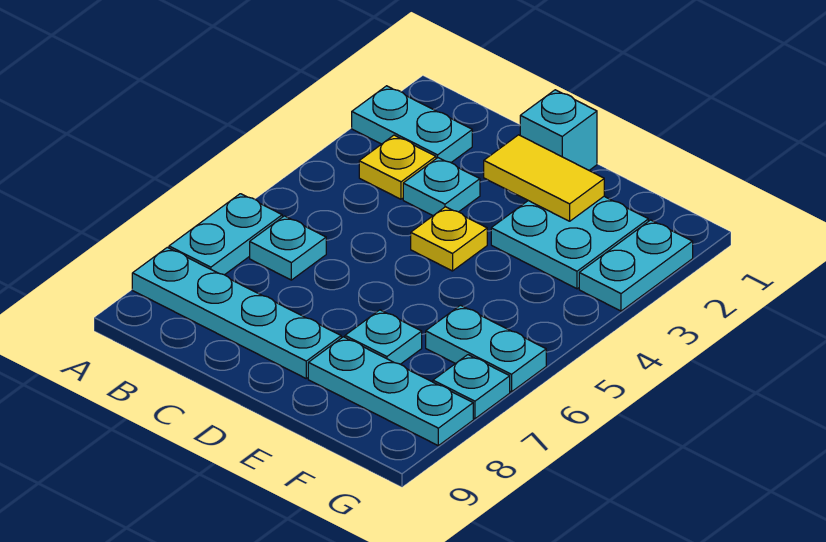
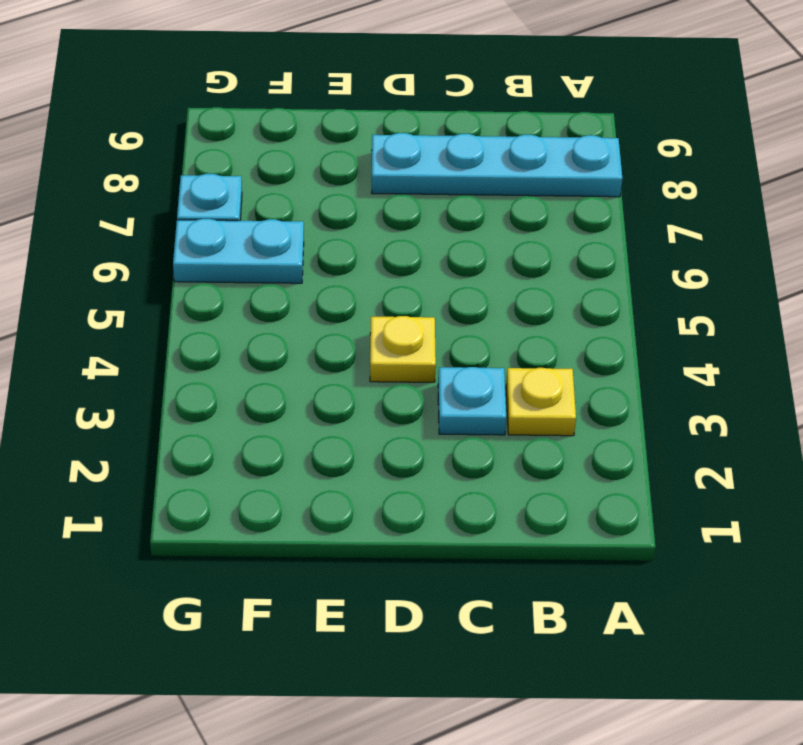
none -> cyan plate A2:B2 level 1
none -> cyan plate A6:A7 level 1
none -> cyan plate B6 level 1

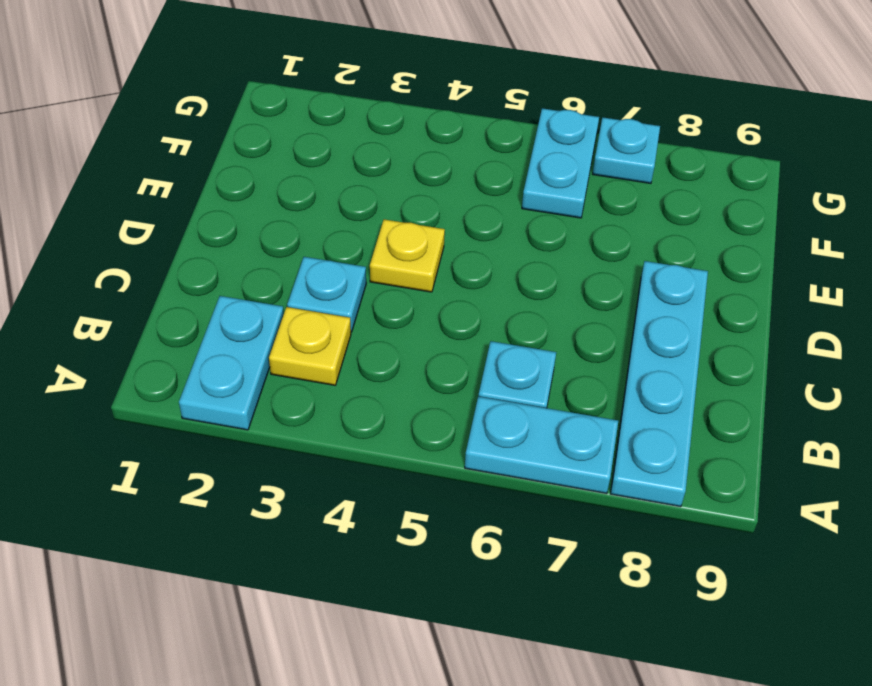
none -> cyan brick D1 level 1
none -> cyan plate E2:F3 level 1
none -> cyan plate E7 level 1

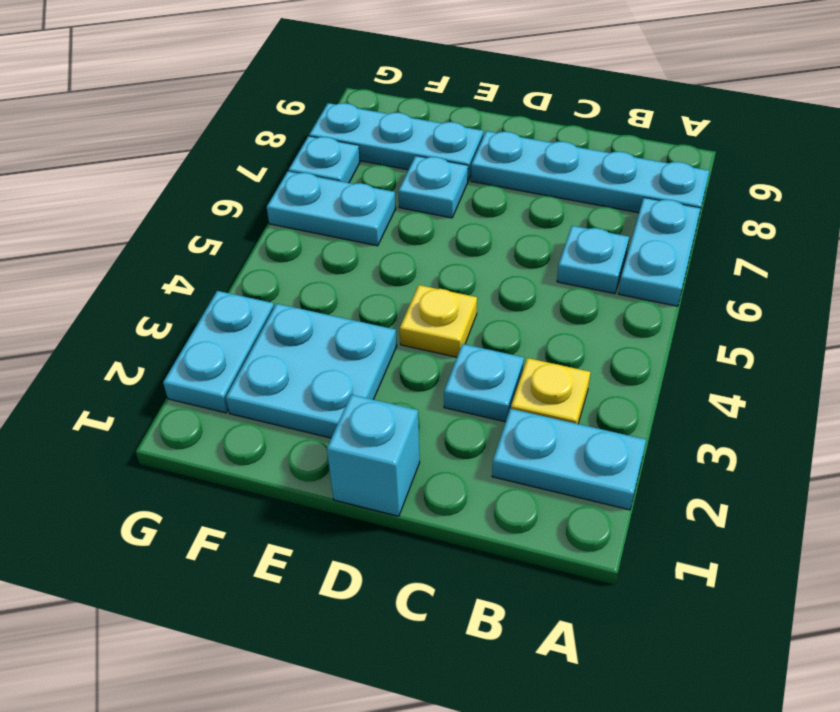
none -> yellow tile D2:E2 level 2

